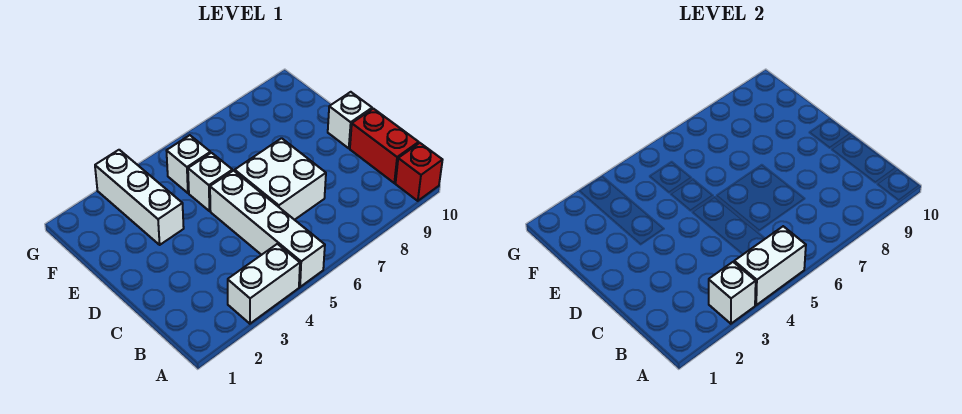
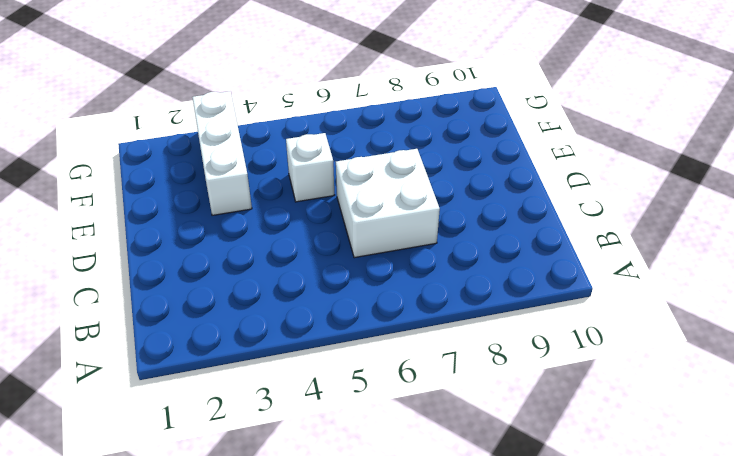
none -> white brick A3:A4 level 1
none -> white brick A5:D5 level 1

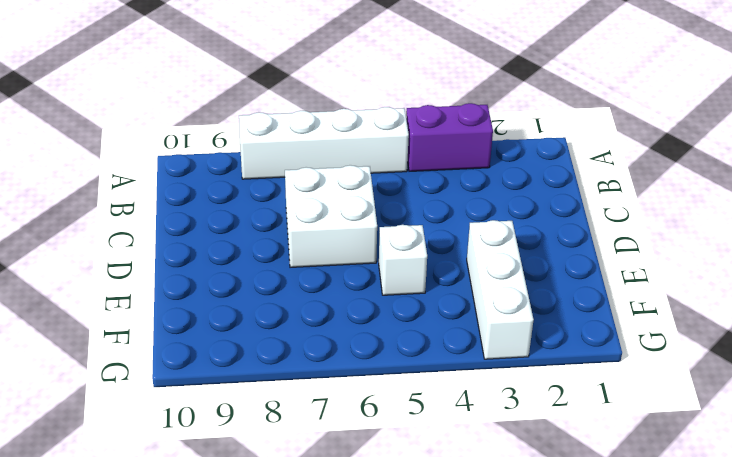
purple brick A3:A4 level 1 -> white brick A3:A4 level 1
white brick A5:A8 level 1 -> white brick A5:D5 level 1
none -> red brick A10 level 1
none -> red brick B10:C10 level 1

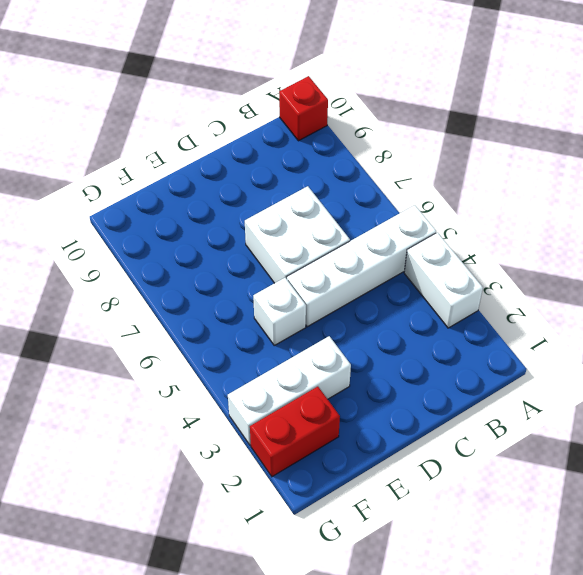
red brick F2:G2 level 1 -> red brick B10:C10 level 1
none -> white brick D10 level 1
none -> white brick F5 level 1

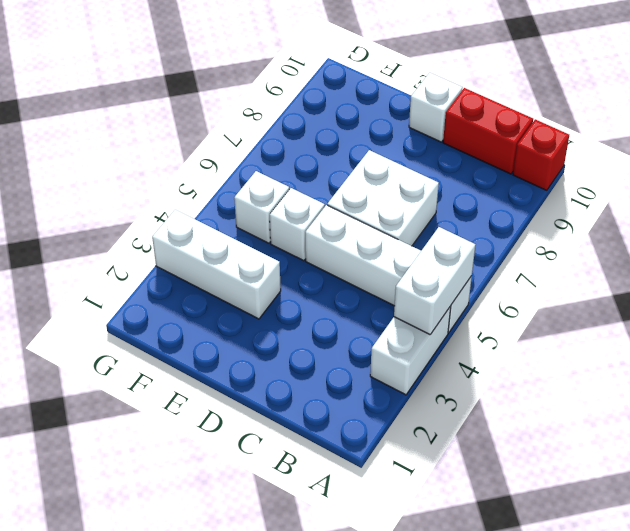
none -> white brick A3 level 2

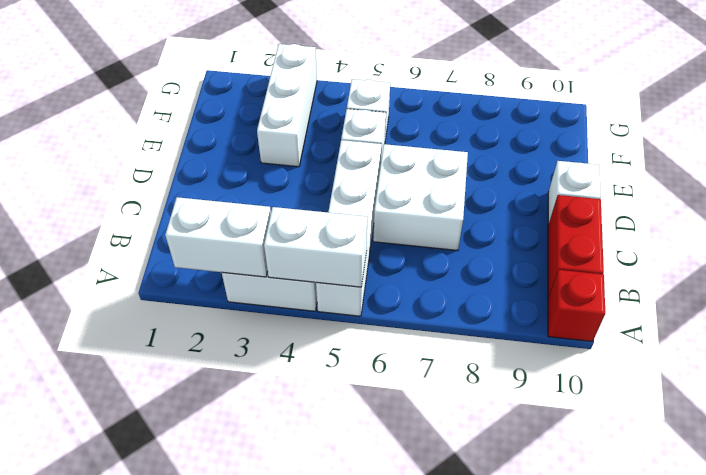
white brick A2:A3 level 2 -> white brick A3 level 2

